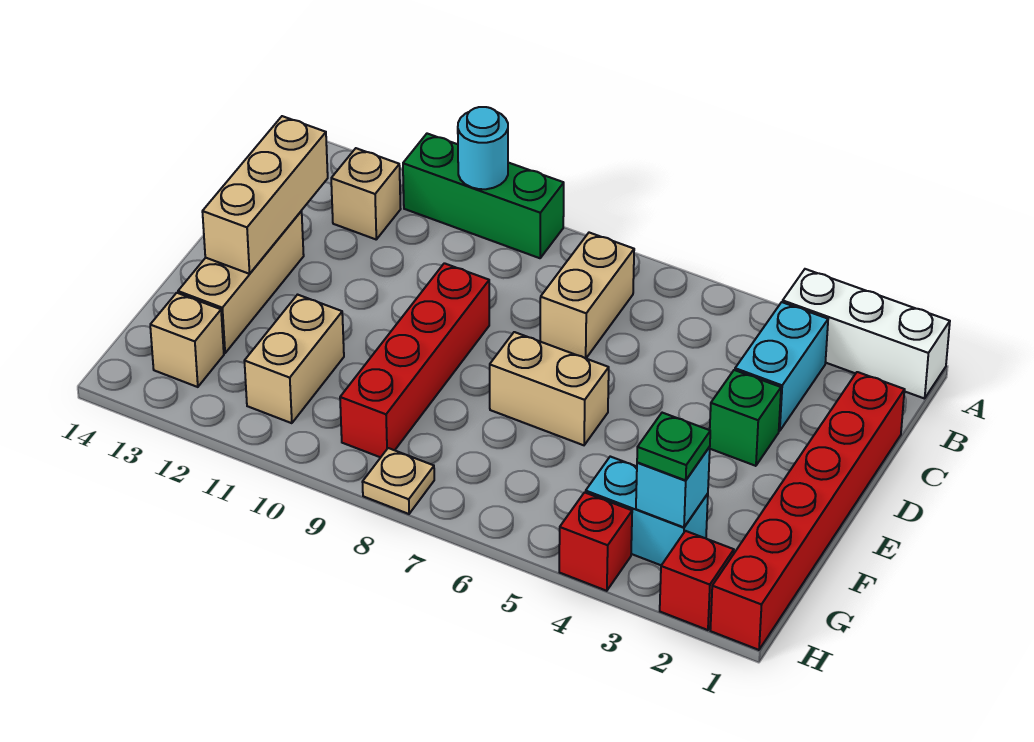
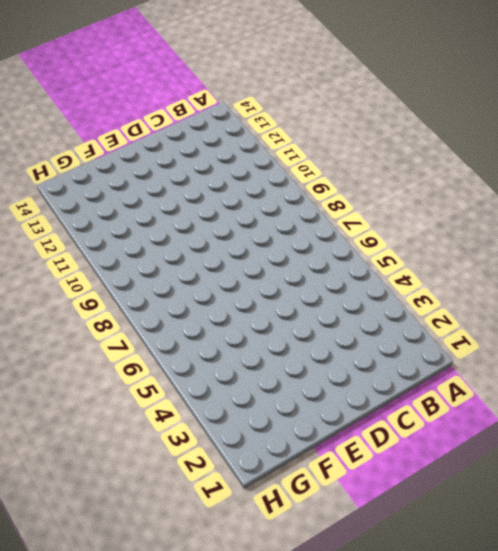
none -> white brick A1:A3 level 1
none -> green brick A9:A11 level 1
none -> cyan brick B3:C3 level 1

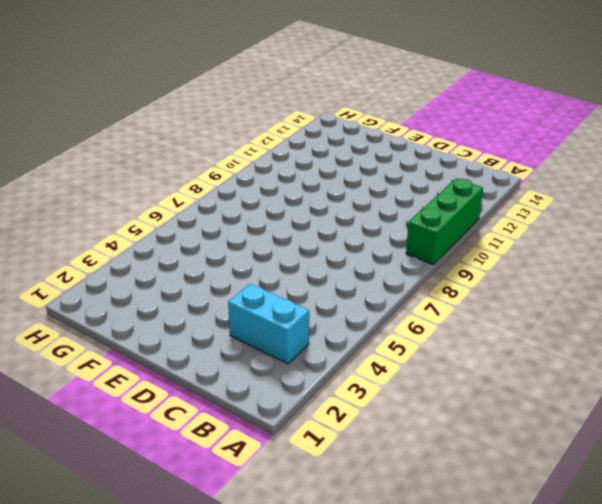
none -> white brick A1:A3 level 1
none -> tan brick B7:C7 level 1
none -> tan brick B12 level 1

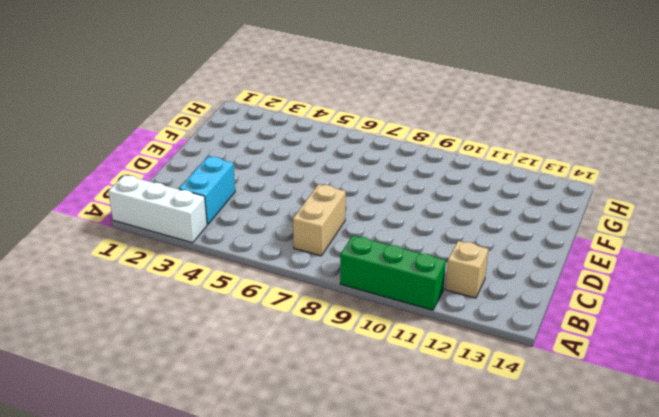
none -> red brick C1:H1 level 1
none -> green brick D3 level 1
none -> red brick D9:G9 level 1

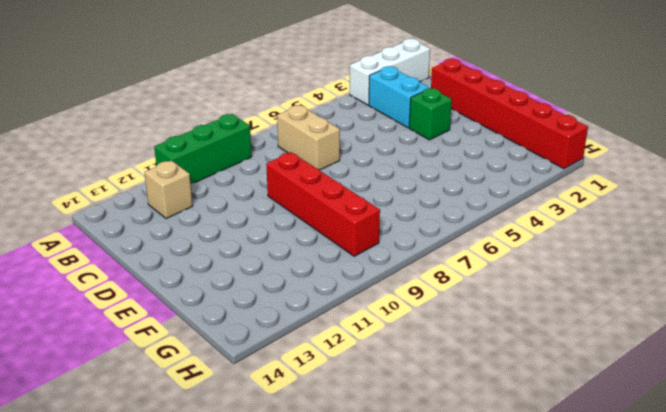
none -> tan brick D13:F13 level 1
none -> tan brick E6:E7 level 1
none -> tan brick F11:G11 level 1

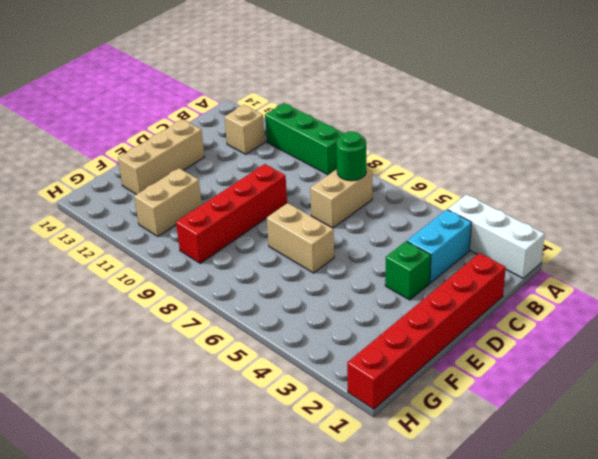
green round brick B7 level 2 -> none
none -> cyan brick G3:G4 level 1
none -> tan brick G13 level 1
none -> red brick H2 level 1

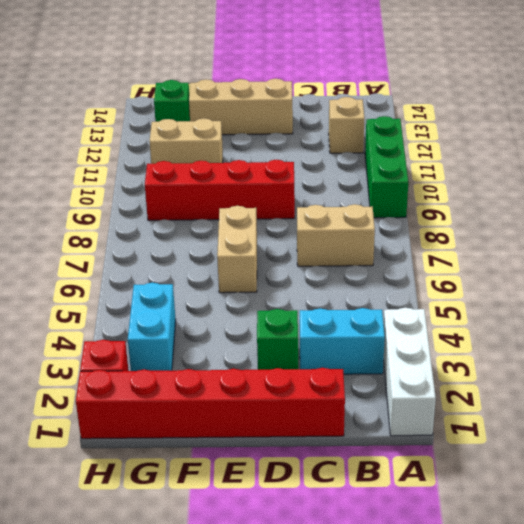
green brick G13 level 1 -> tan brick G13 level 1
none -> red brick H4 level 1
none -> tan plate H8 level 1
none -> cyan round brick A10 level 2

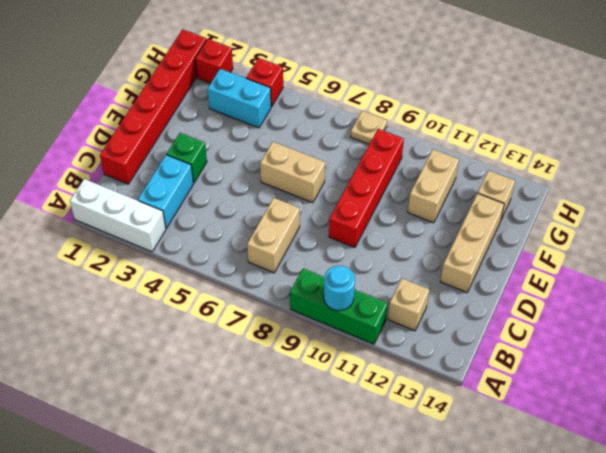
none -> tan brick C13:E13 level 2
none -> cyan brick G3 level 2
none -> green plate G3 level 3

